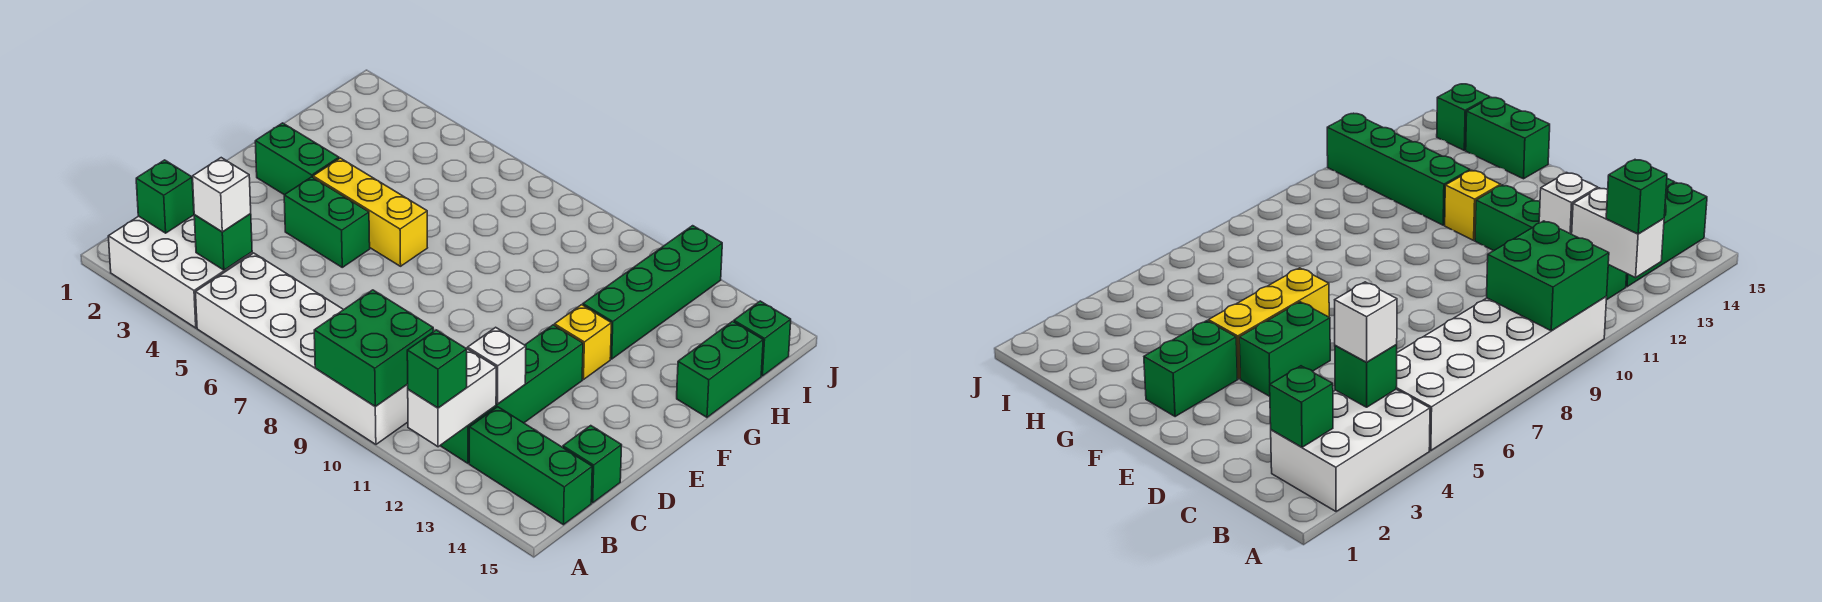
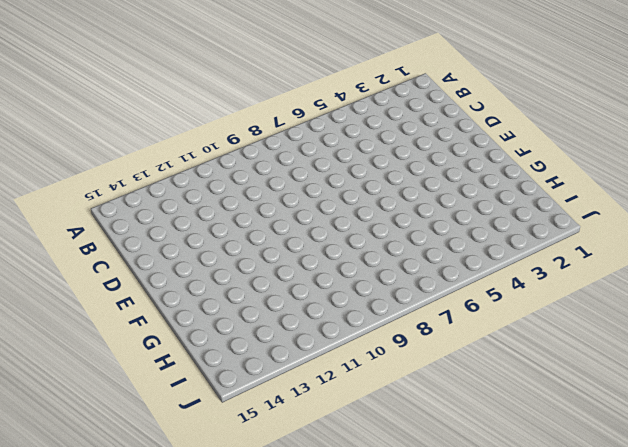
none -> white brick A2:B4 level 1
none -> white brick A5:B10 level 1
none -> green brick B12:E12 level 1

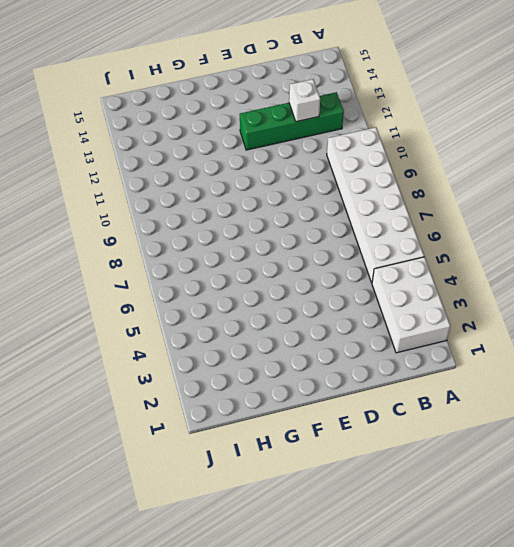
none -> green brick B13:B15 level 1
none -> green brick C15 level 1
none -> green brick E4:E5 level 1

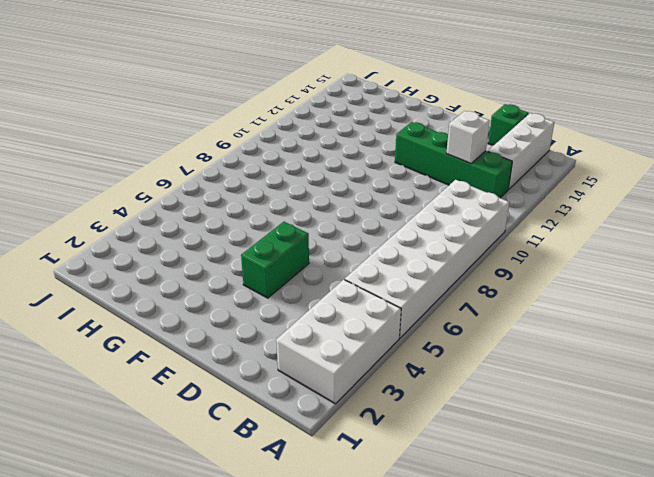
white brick B13:B15 level 1 -> green brick B13:B15 level 1
none -> green brick F2:F3 level 1
none -> yellow brick F4:F6 level 1
none -> yellow brick F12 level 1

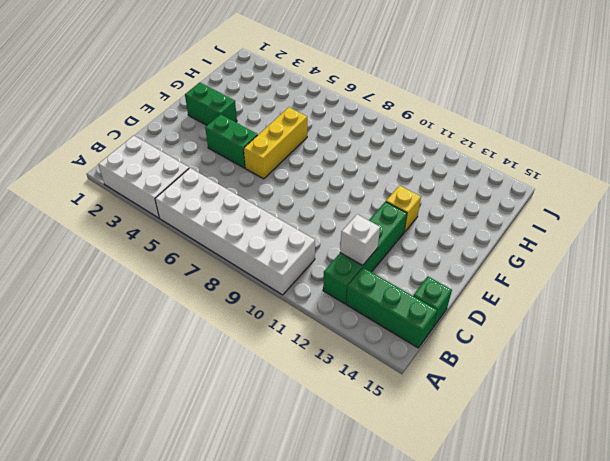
yellow brick E6:G6 level 1 -> yellow brick F4:F6 level 1
none -> green brick G12:J12 level 1
none -> green brick G15:H15 level 1
none -> green brick I15 level 1

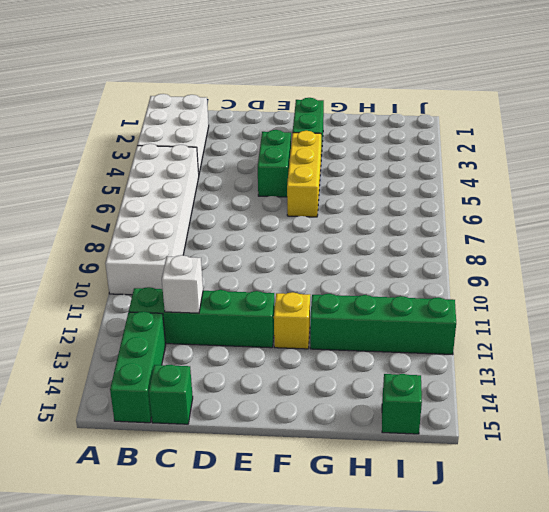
none -> green brick G15:H15 level 1
none -> green brick A9:B10 level 2
none -> white brick A12:B12 level 2

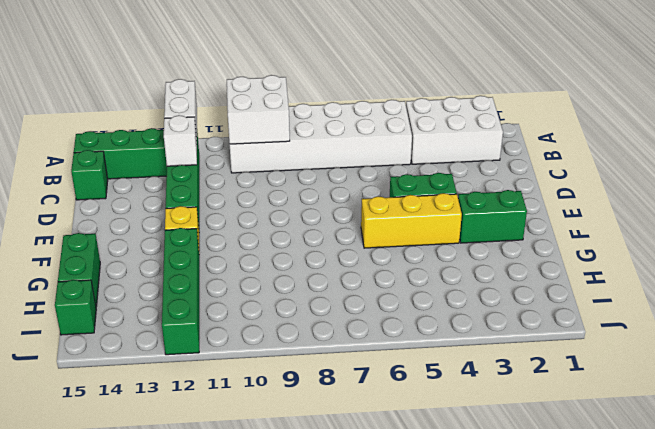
white brick A9:B10 level 2 -> green brick A9:B10 level 2
none -> green brick B2 level 2
none -> green brick B4 level 2
none -> green brick A12 level 3

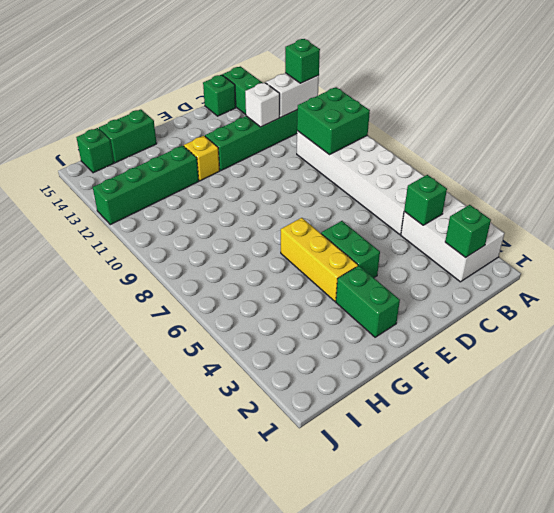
none -> white brick B4 level 3

